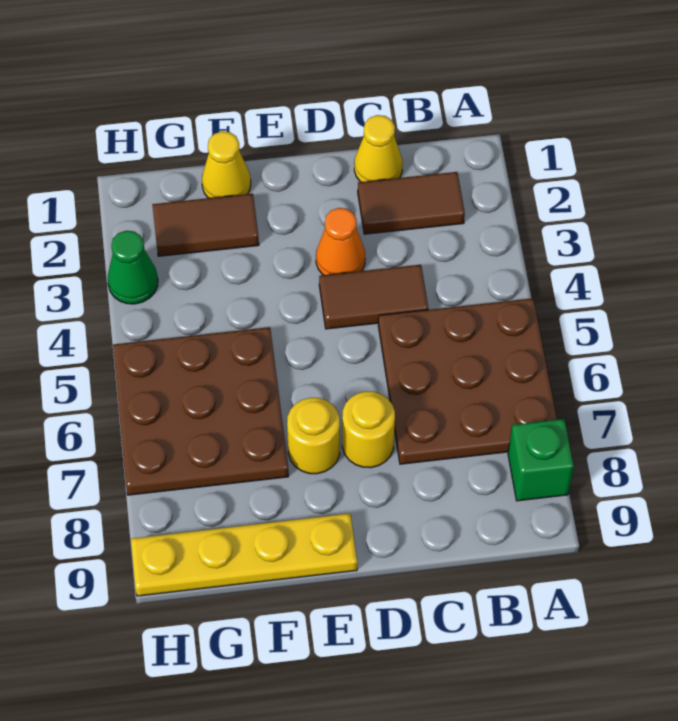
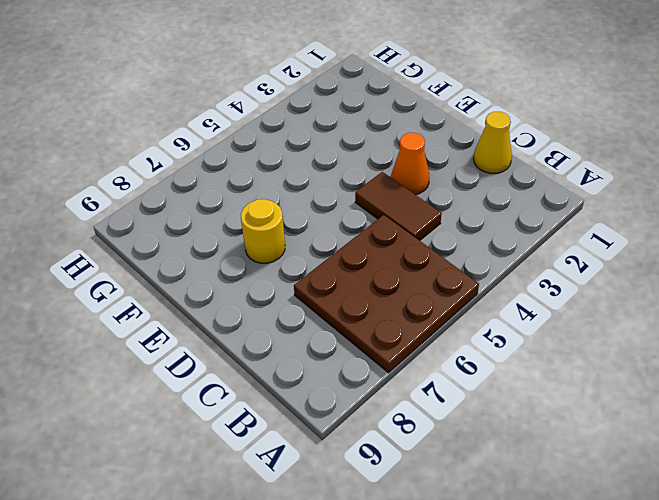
none -> green brick A8 level 1
none -> brown tile B2:C2 level 1
none -> yellow round brick D7 level 1

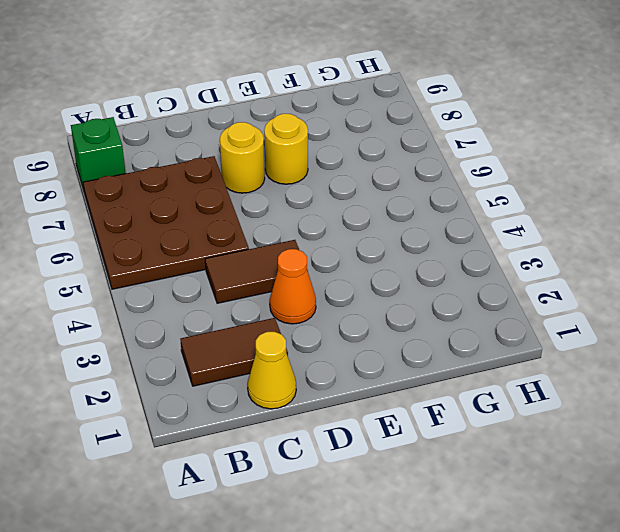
none -> yellow plate E9:H9 level 1
none -> yellow cone F1 level 1
none -> brown tile F2:G2 level 1

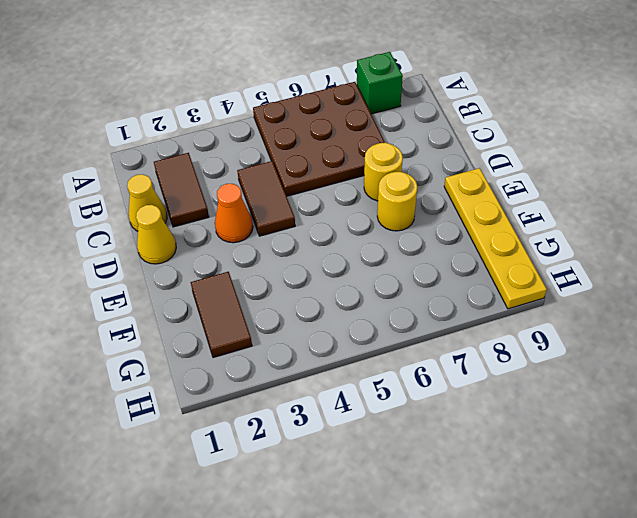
yellow cone D1 level 1 -> yellow cone F1 level 1
none -> brown plate F5:H7 level 1
none -> green cone H3 level 1

